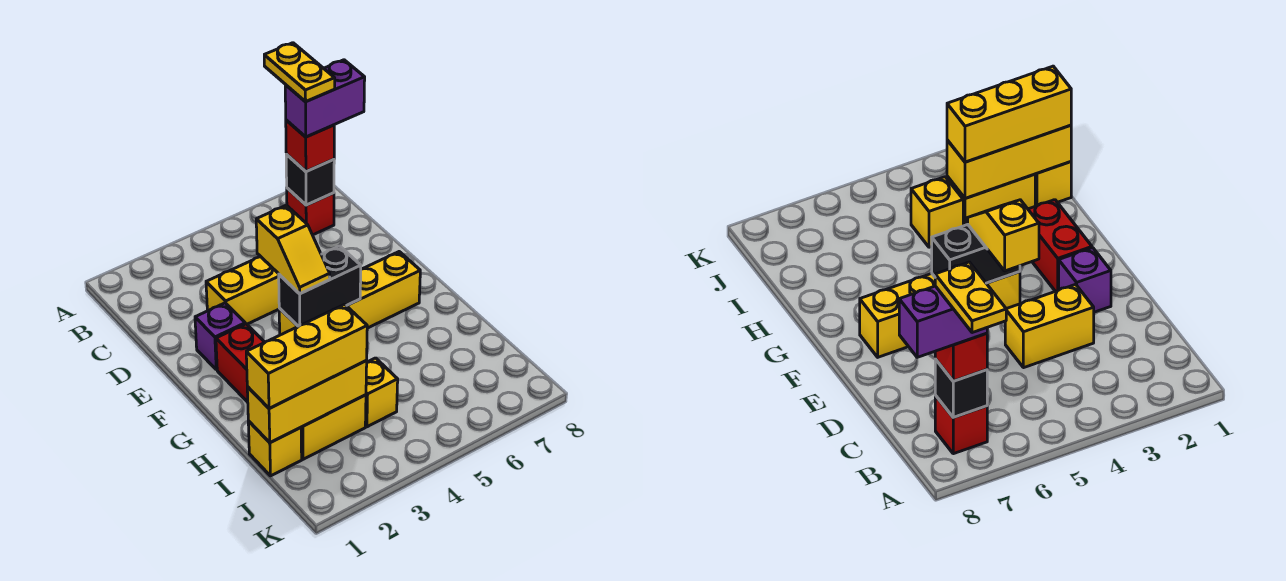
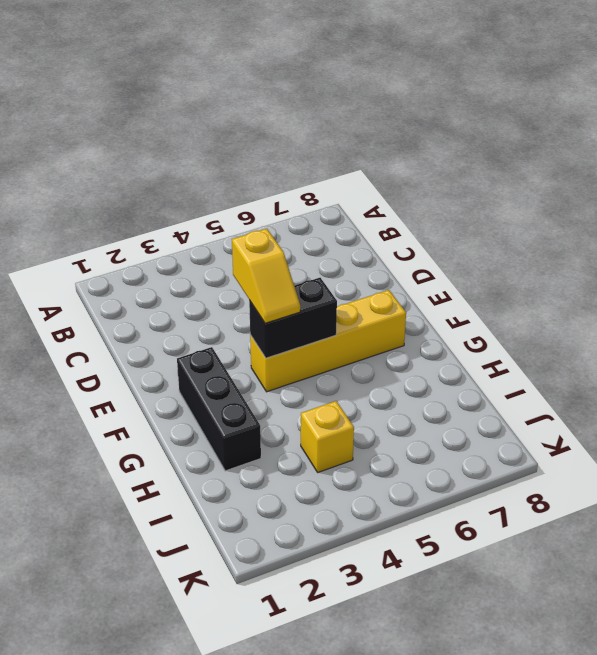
black brick F2:H2 level 1 -> red brick F2:G2 level 1
none -> red brick B7 level 1
none -> yellow brick D3:D4 level 1
none -> purple brick E2 level 1

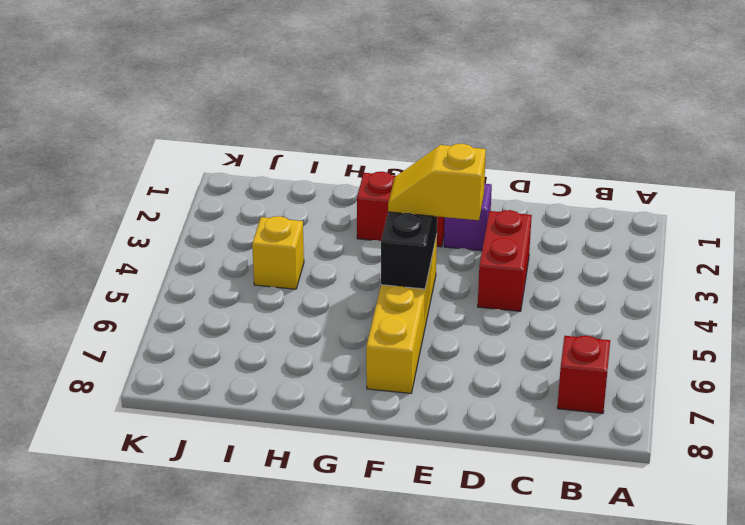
red brick D3:D4 level 1 -> yellow brick D3:D4 level 1
none -> yellow brick I1 level 1
none -> yellow brick I2:I3 level 1
none -> black brick B7 level 2

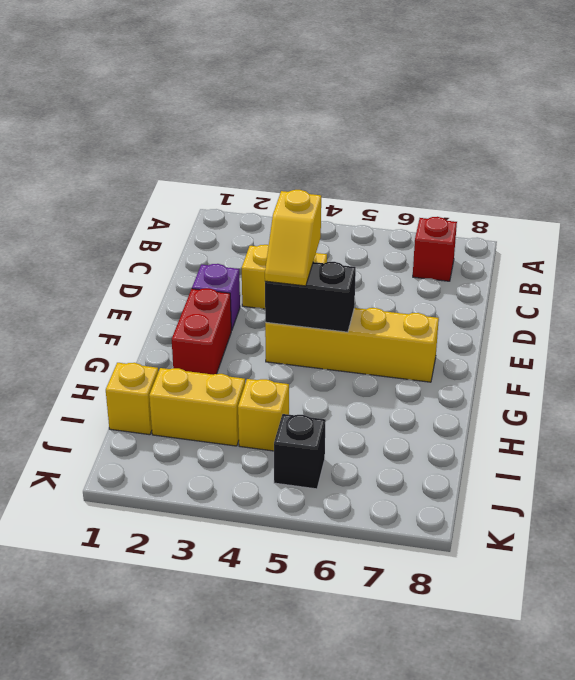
black brick J5 level 1 -> black brick B7 level 2
none -> yellow brick I1:I3 level 2
none -> red brick B7 level 3
none -> yellow brick I1:I3 level 3

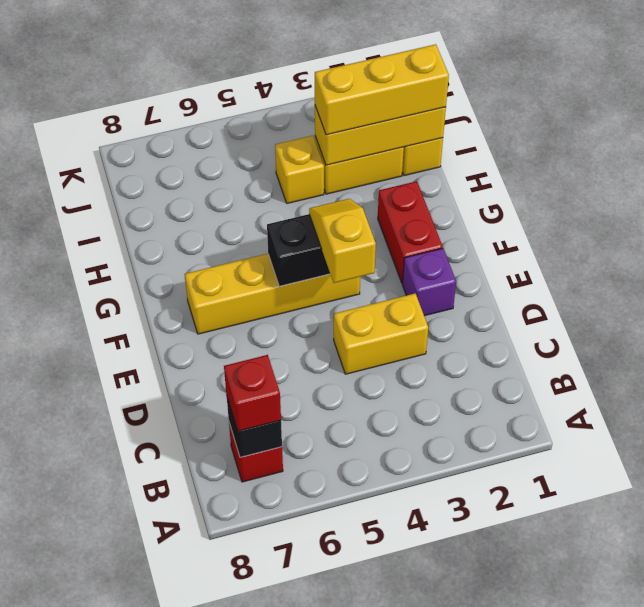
none -> purple brick B7:B8 level 4
none -> yellow plate A7:B7 level 5

